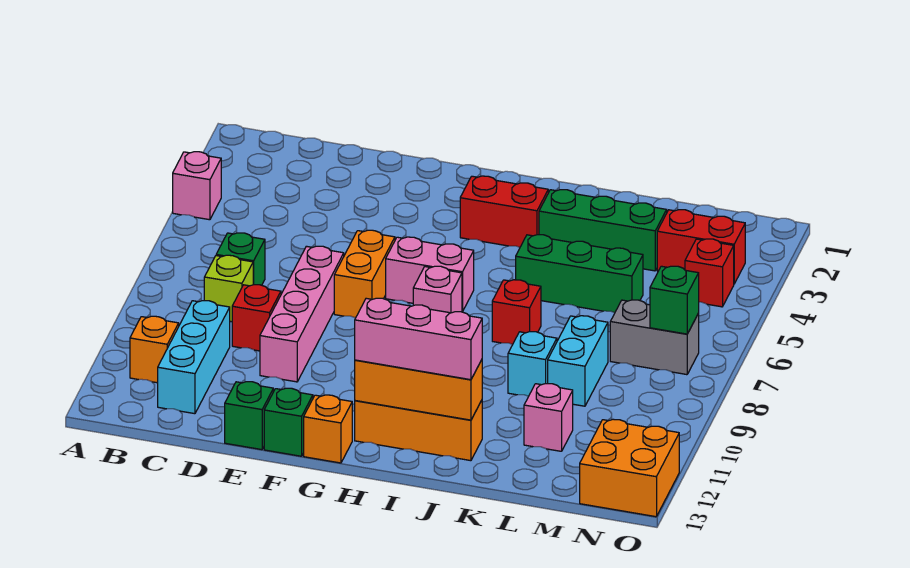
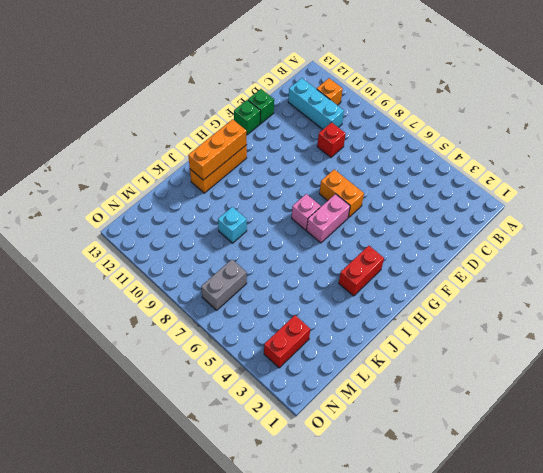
none -> pink brick A4 level 1
none -> green brick C7 level 1
none -> lime brick C8 level 1

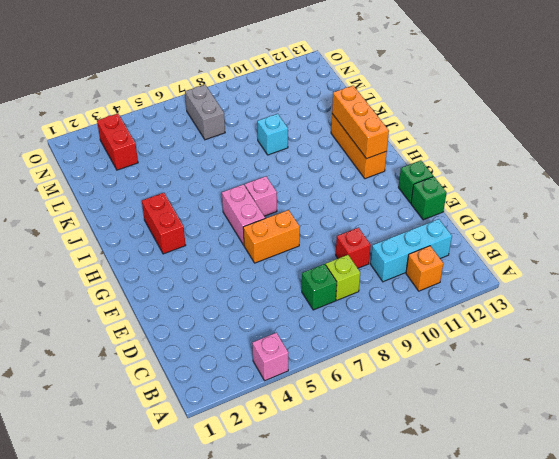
none -> pink brick E7:E10 level 1
none -> orange brick G13 level 1
none -> green brick J3:L3 level 1

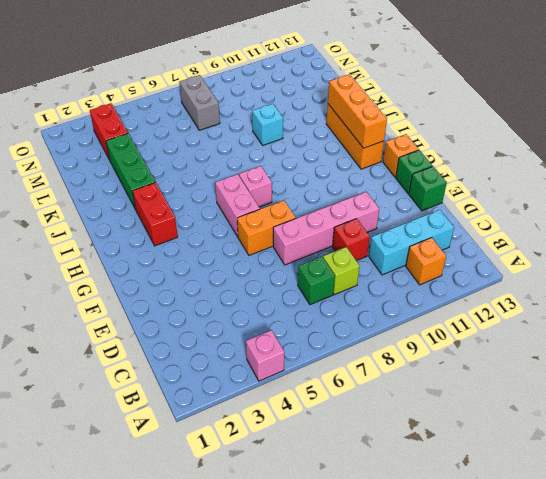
none -> green brick J5:L5 level 1
none -> red brick J7 level 1
none -> cyan brick L8:L9 level 1

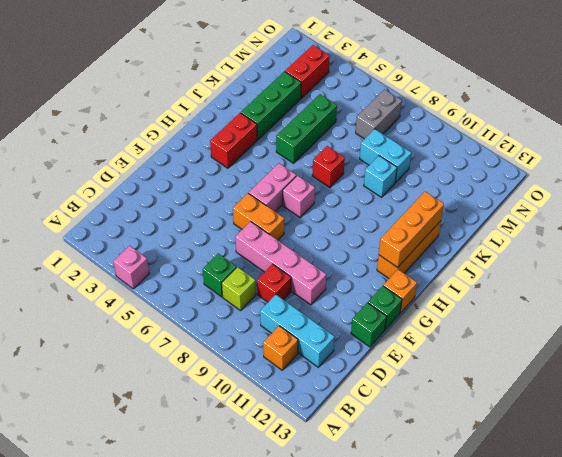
none -> pink brick L11 level 1
none -> red brick N4 level 1
none -> orange brick N12:O13 level 1

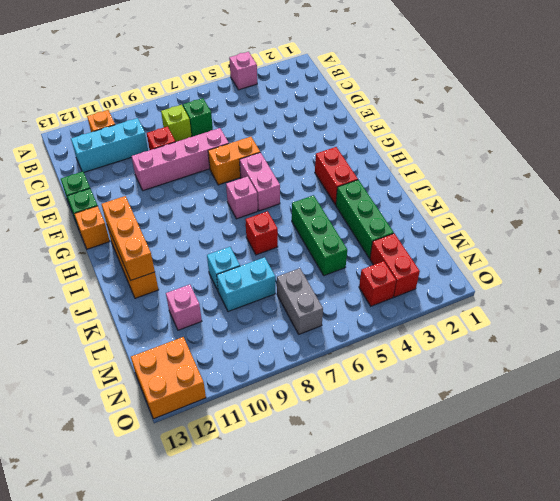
none -> green brick N7 level 2
none -> pink brick H12:J12 level 3

